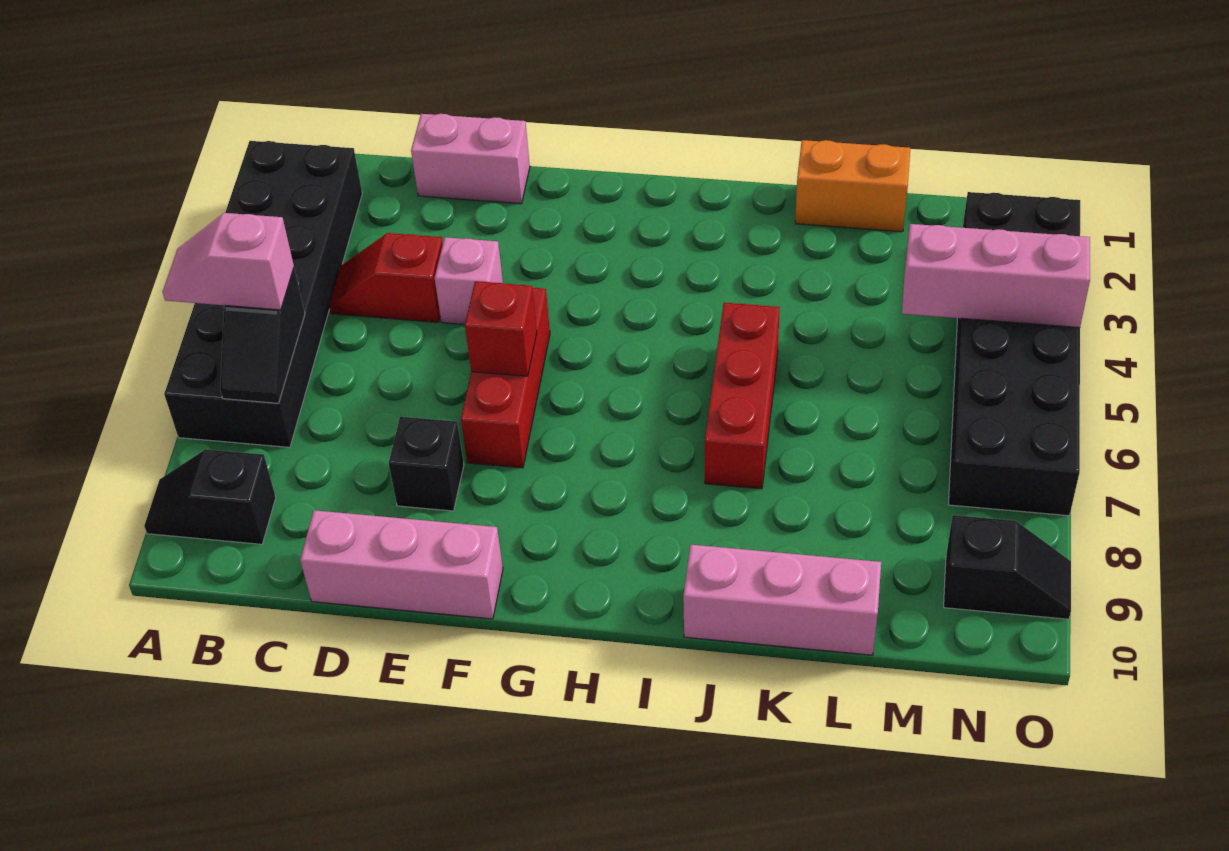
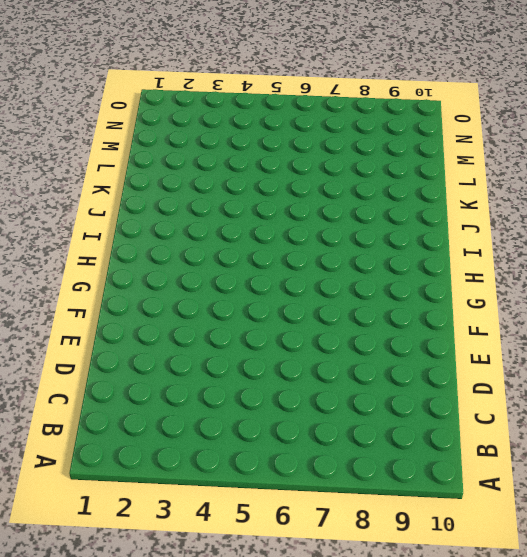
none -> black brick A2:B7 level 1
none -> black slope A9:B9 level 1 top B
none -> red slope C4:D4 level 1 top D

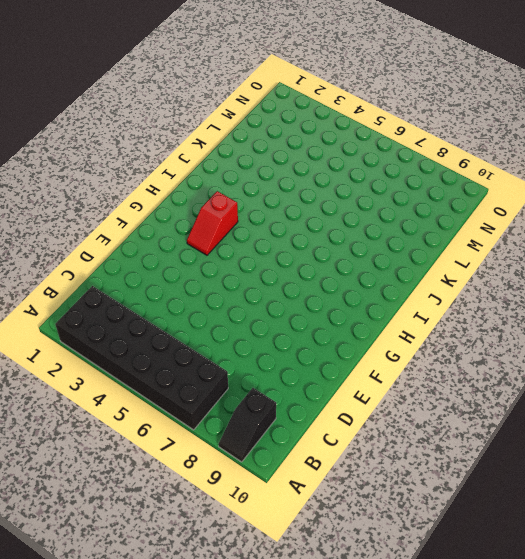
red slope G3:H3 level 1 top H -> red slope C4:D4 level 1 top D
none -> pink brick D1:E1 level 1
none -> pink brick D10:F10 level 1
none -> pink brick E4 level 1

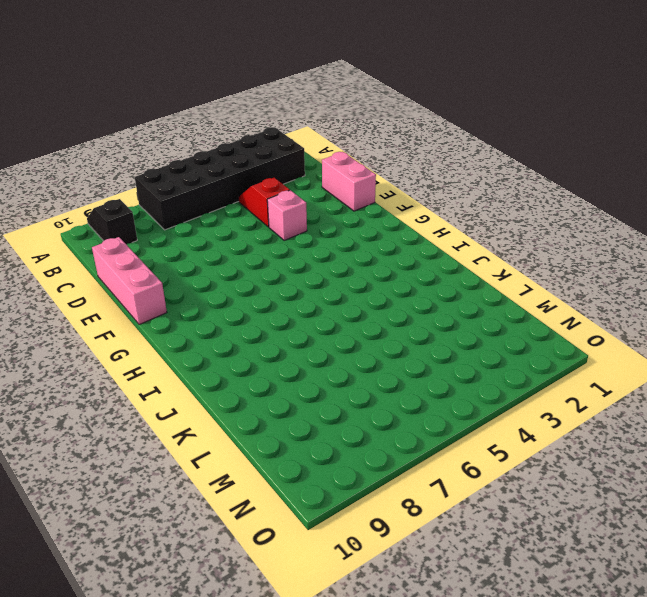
none -> black brick E8 level 1
none -> red brick F5:F7 level 1
none -> red brick J5:J7 level 1

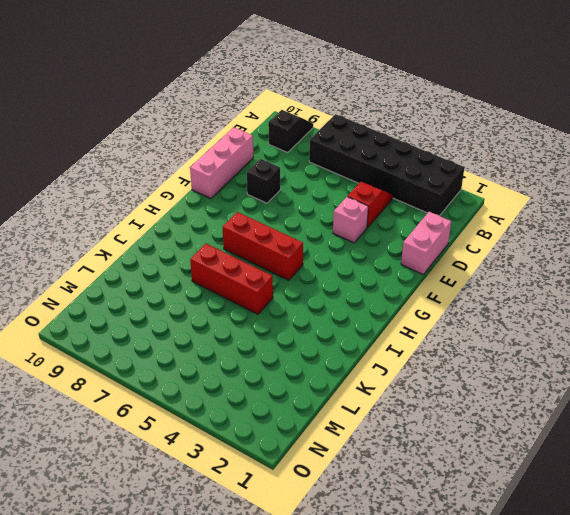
red brick H5:H7 level 1 -> red brick F5:F7 level 1
none -> pink brick J10:L10 level 1
none -> orange brick K1:L1 level 1
none -> black brick N2:O7 level 1

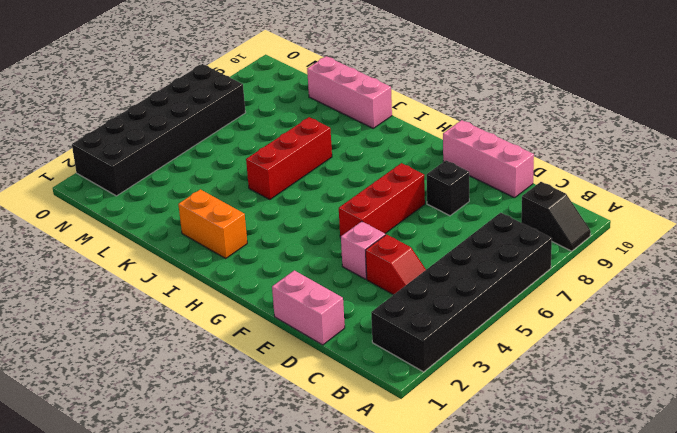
orange brick I2:J2 level 1 -> orange brick K1:L1 level 1
none -> black slope N9:O9 level 1 top N
none -> black slope B6:B7 level 2 top 6
none -> red brick F6 level 2

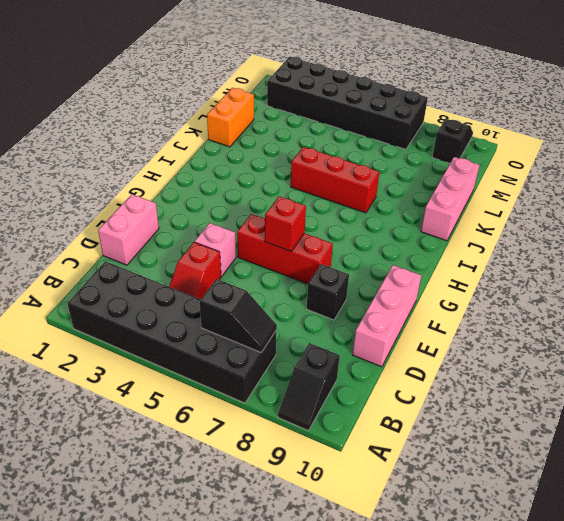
none -> pink brick M4:O4 level 2
none -> pink slope A6:B6 level 3 top B

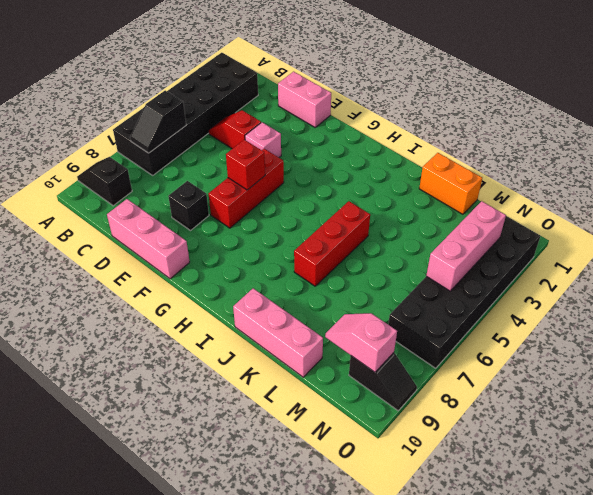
pink slope M9:N9 level 2 top N -> pink slope A6:B6 level 3 top B
pink brick N3:N5 level 2 -> pink brick M4:O4 level 2

